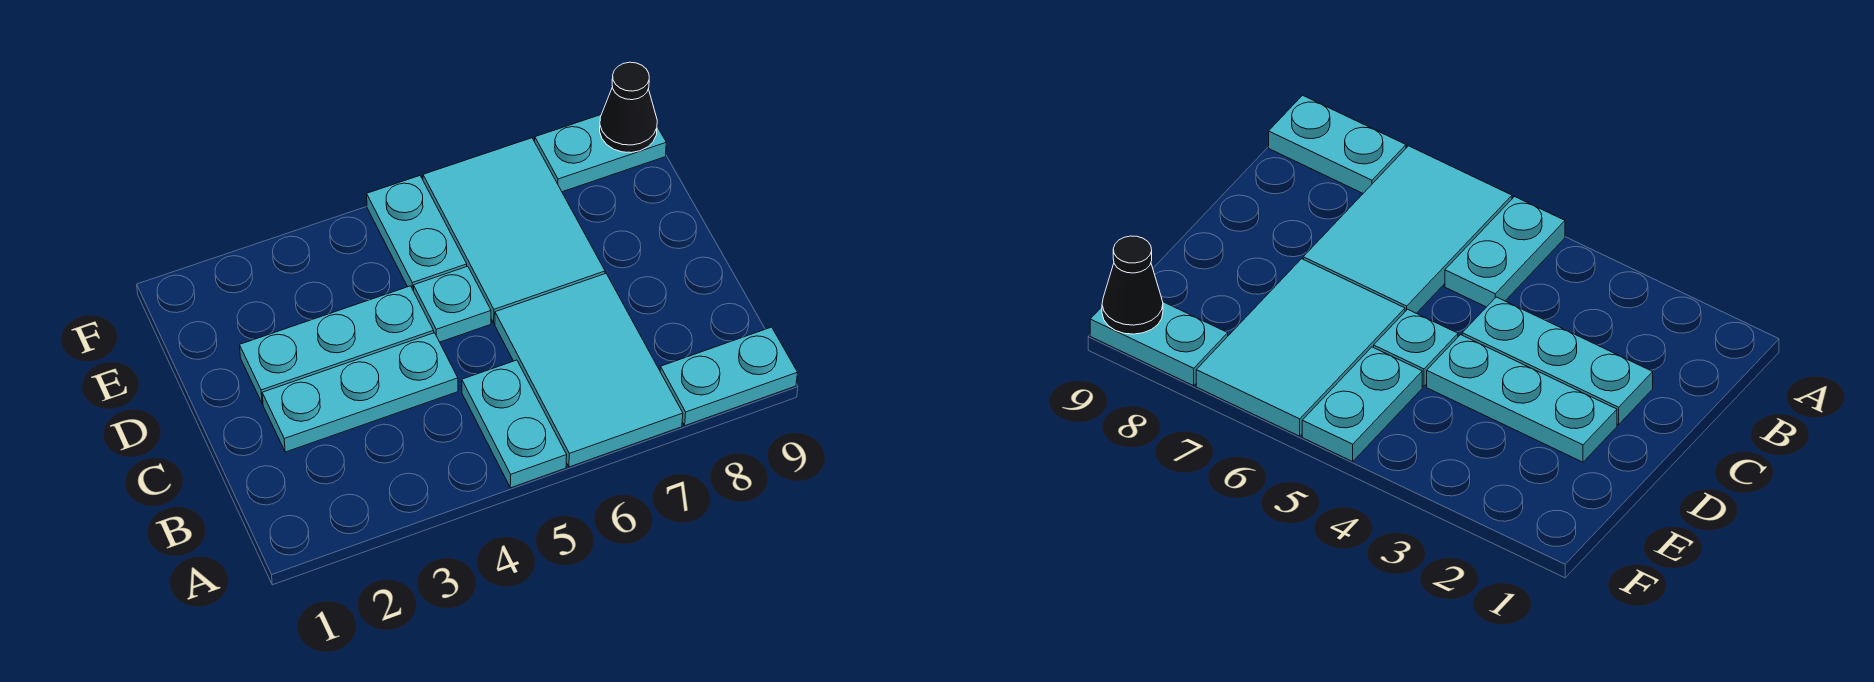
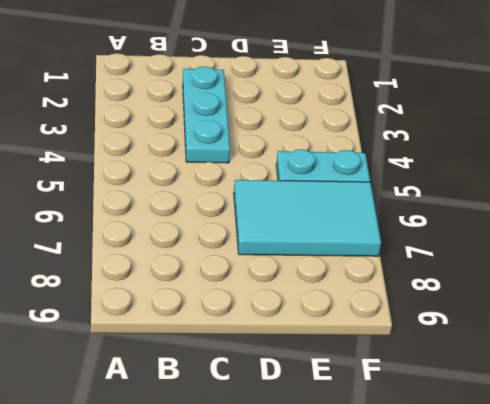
none -> cyan plate A5:B5 level 1
none -> cyan tile A6:C7 level 1

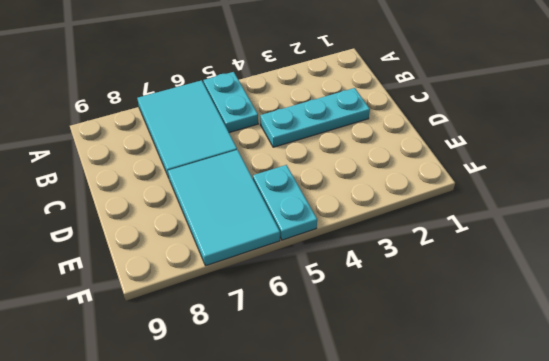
none -> cyan plate A8:A9 level 1
none -> cyan plate D2:D4 level 1

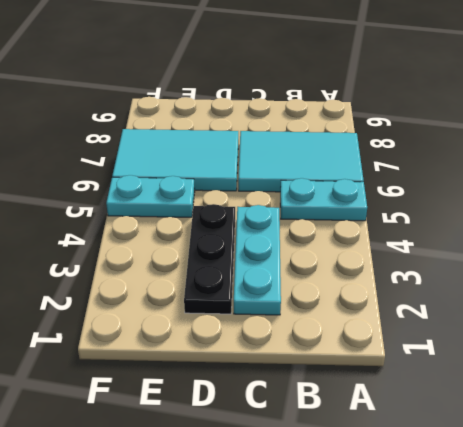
black plate D2:D4 level 1 -> cyan plate D2:D4 level 1
none -> cyan plate A8:A9 level 1
none -> cyan plate D5 level 1

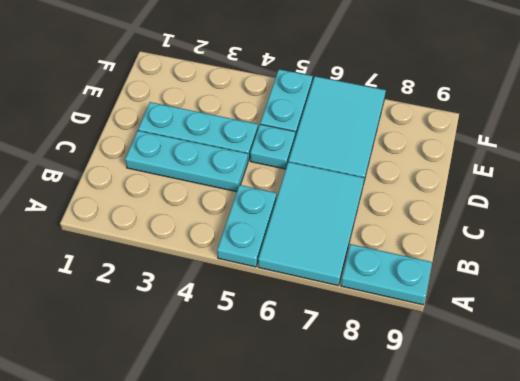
none -> cyan plate F8:F9 level 1
none -> black cone F9 level 2

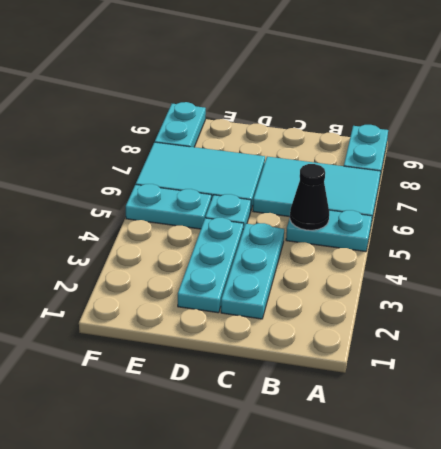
black cone B5 level 2 -> black cone F9 level 2

